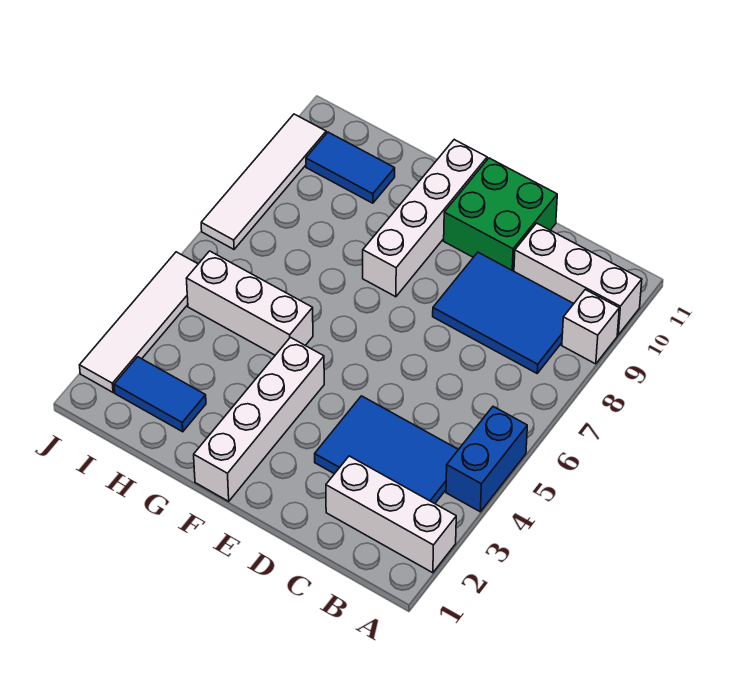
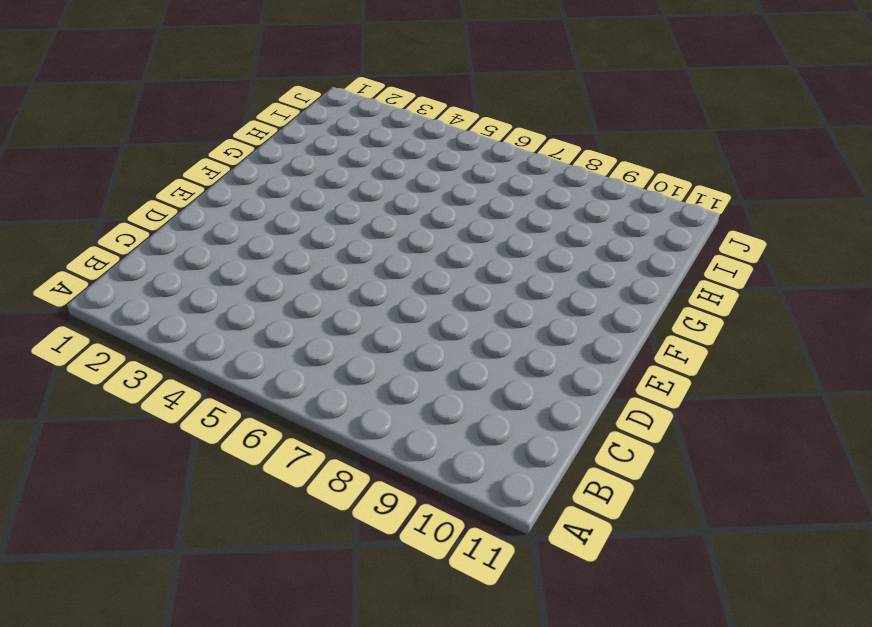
none -> white brick A2:C2 level 1
none -> blue brick A4:A5 level 1
none -> white brick A9 level 1

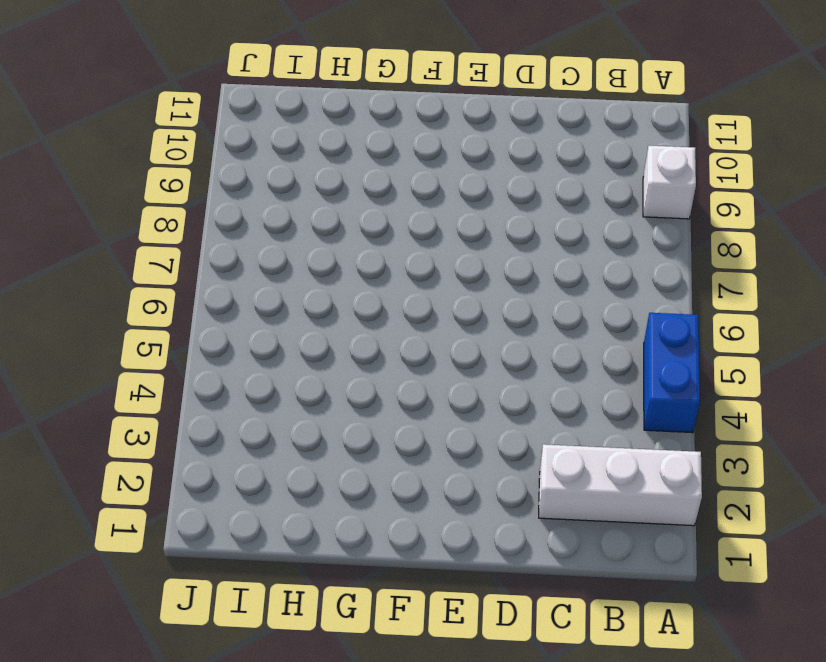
none -> white brick A10:C10 level 1
none -> blue tile B3:D4 level 1
none -> blue tile B8:D9 level 1

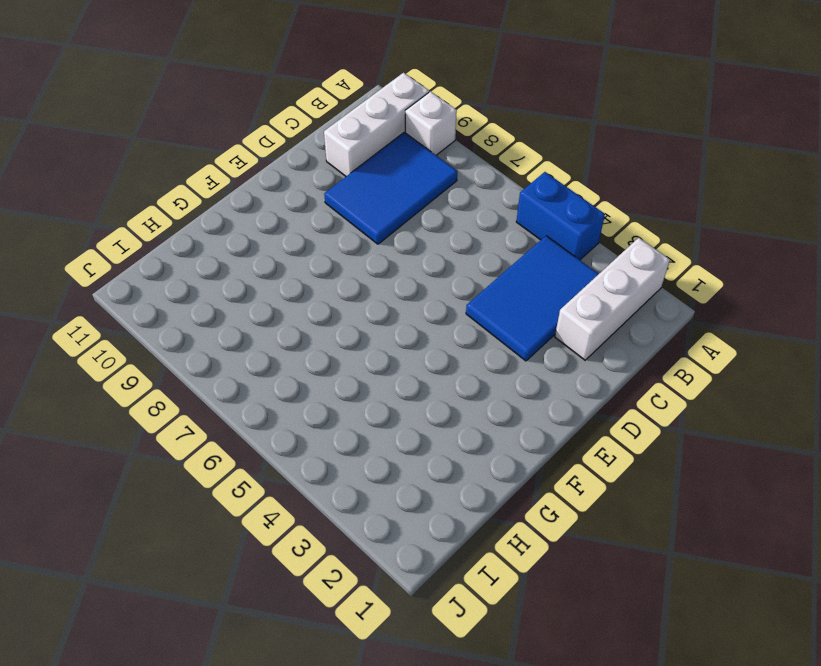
none -> green brick D10:E11 level 1
none -> white brick F1:F4 level 1
none -> white brick F8:F11 level 1

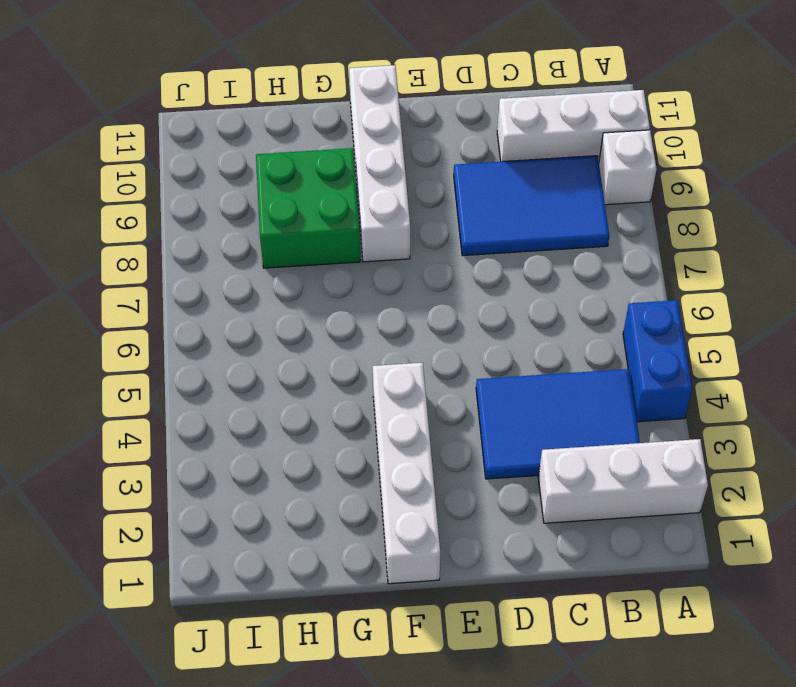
green brick G8:H9 level 1 -> green brick D10:E11 level 1
none -> white brick G5:I5 level 1
none -> blue tile H2:I2 level 1
none -> blue tile H10:I10 level 1

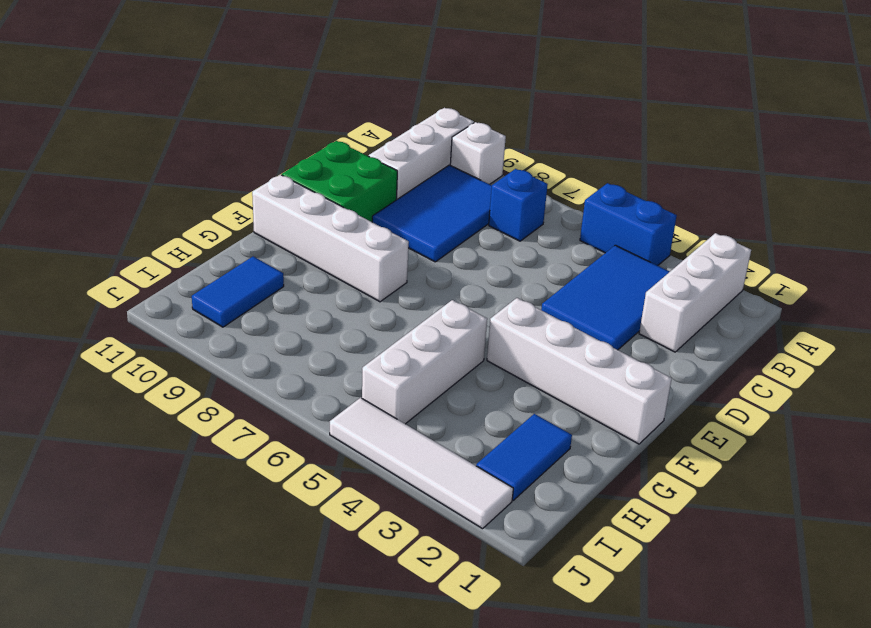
blue brick B7 level 1 -> none
none -> white tile J7:J10 level 1

